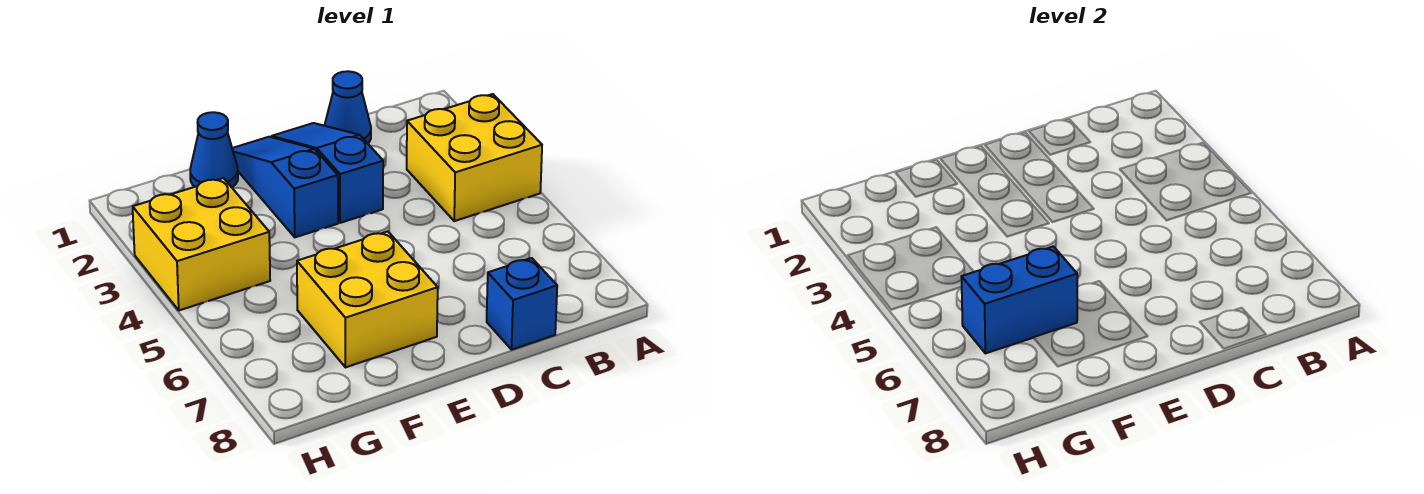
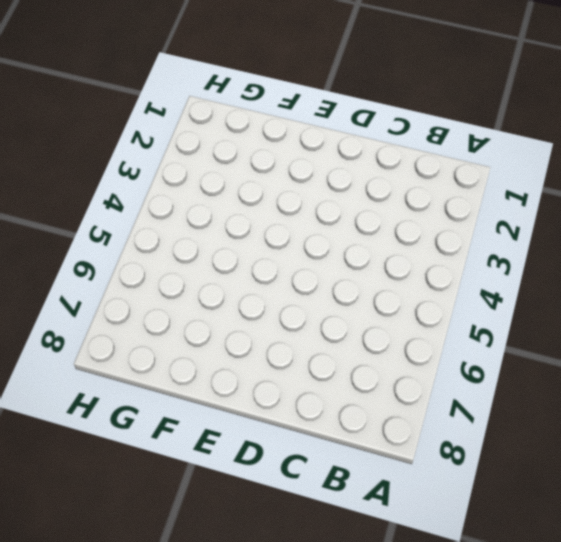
none -> yellow brick A3:B4 level 1
none -> blue cone C1 level 1

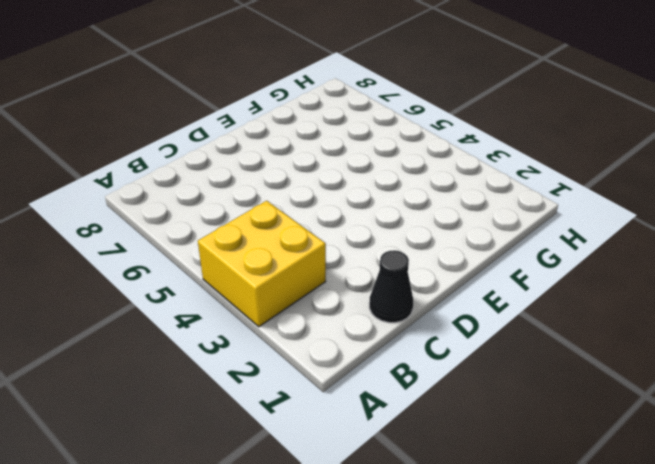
black cone C1 level 1 -> blue cone C1 level 1
none -> blue brick C8 level 1
none -> blue slope D1:D3 level 1 top 3

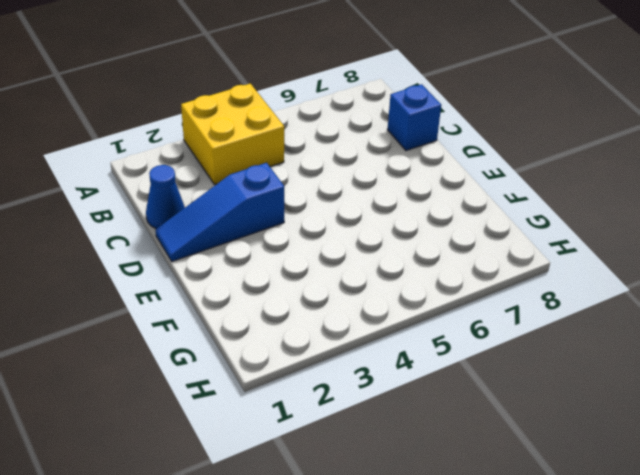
none -> blue slope E1:E3 level 1 top 3
none -> yellow brick E6:F7 level 1

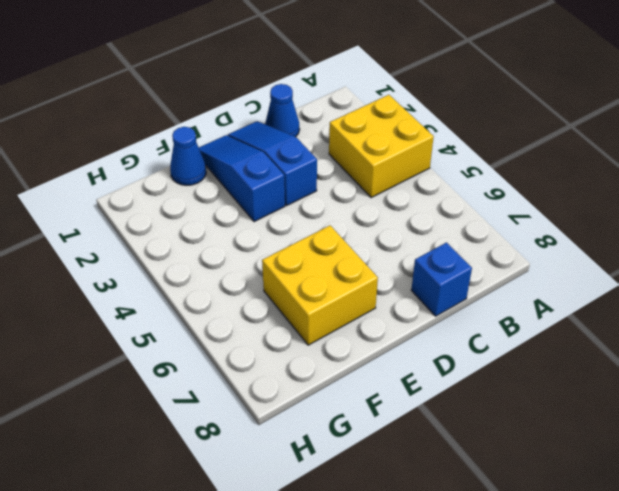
none -> yellow brick G3:H4 level 1
none -> blue brick F6:G6 level 2

